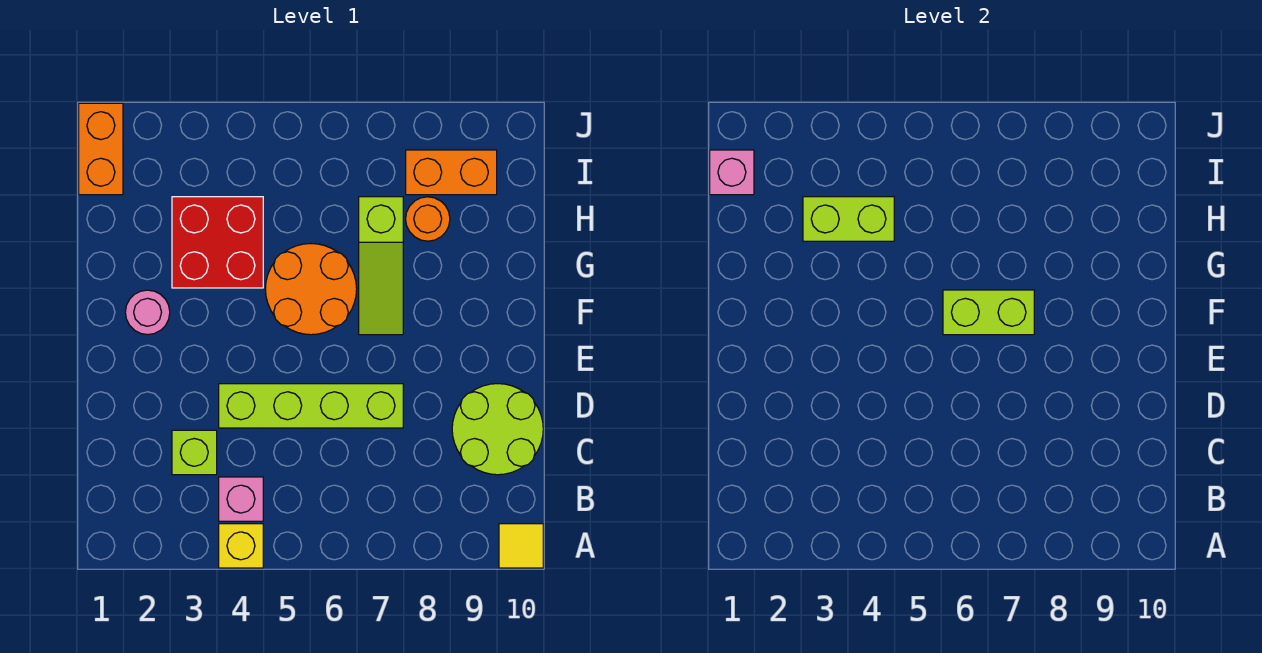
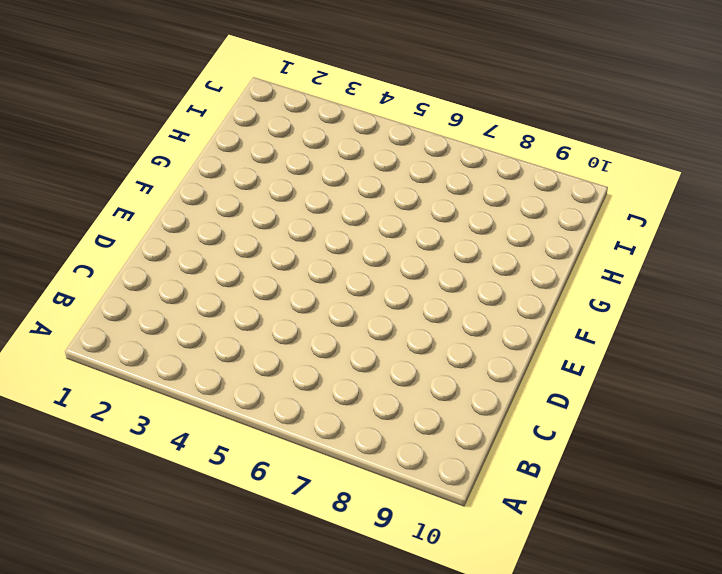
none -> yellow brick A4 level 1
none -> yellow tile A10 level 1
none -> pink brick B4 level 1

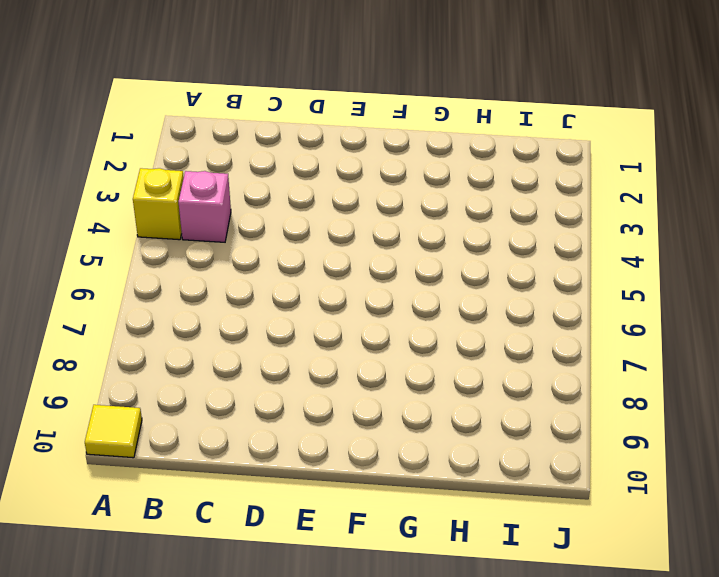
none -> lime brick C3 level 1
none -> lime round brick C9:D10 level 1
none -> lime brick D4:D7 level 1

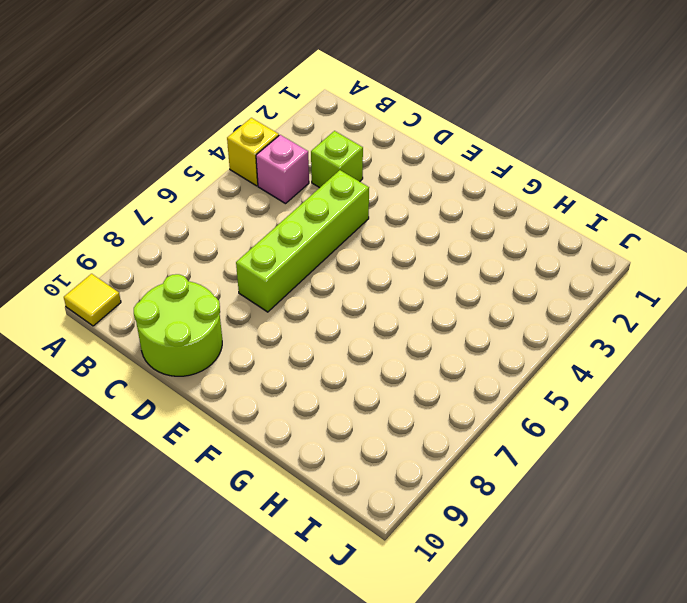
none -> pink round brick F2 level 1
none -> orange round brick F5:G6 level 1
none -> lime slope F7:H7 level 1 top H

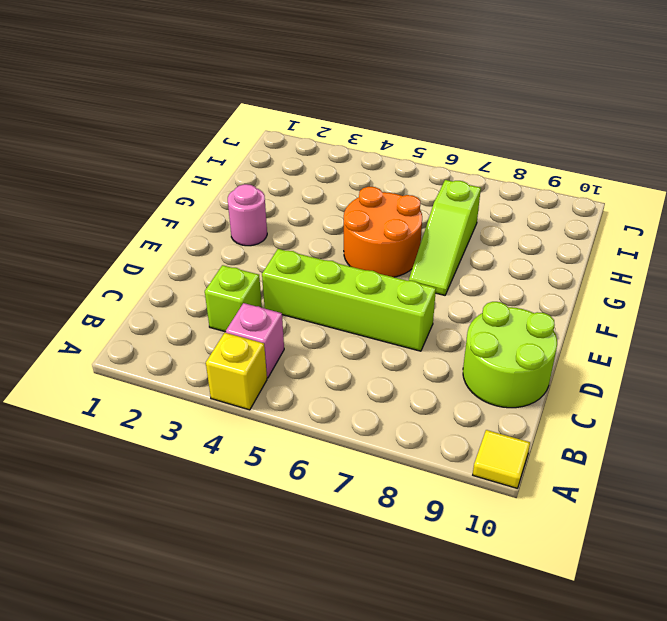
none -> red brick G3:H4 level 1
none -> orange round brick H8 level 1
none -> orange brick I1:J1 level 1

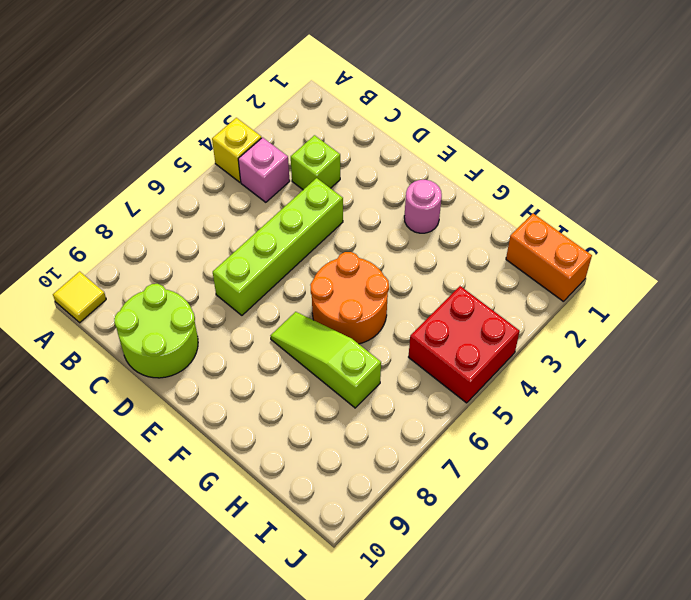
red brick I4:J5 level 1 -> red brick G3:H4 level 1
none -> orange round brick H8 level 1
none -> orange brick I8:I9 level 1
none -> lime brick F6:F7 level 2

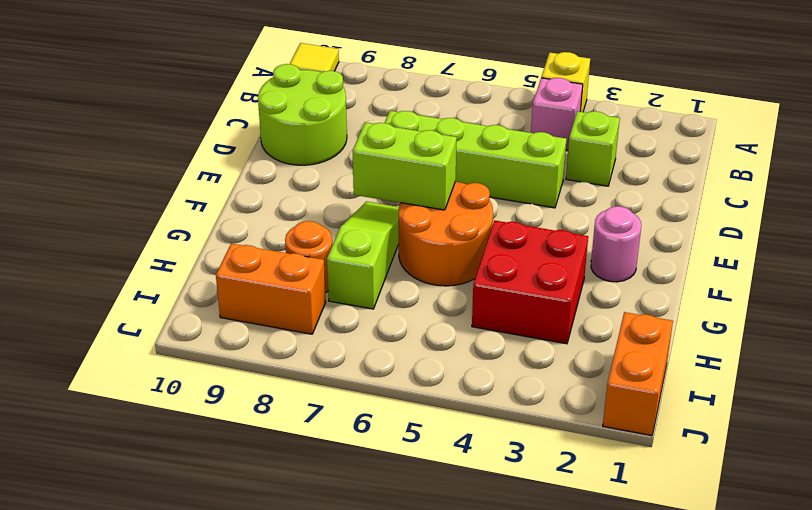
none -> lime brick H3:H4 level 2
none -> pink brick I1 level 2

